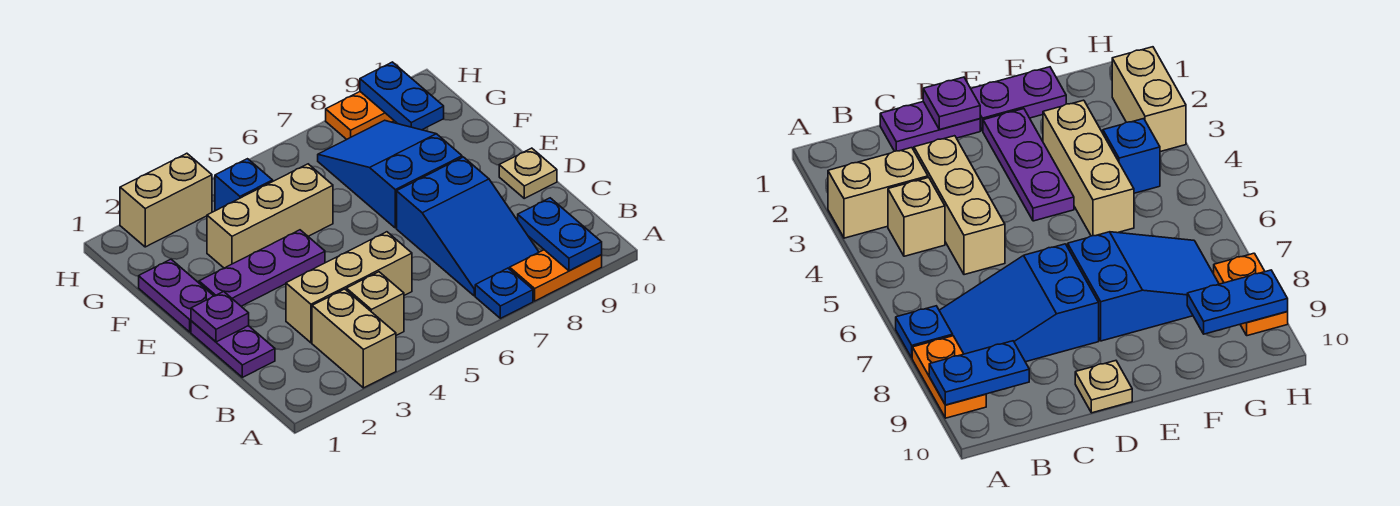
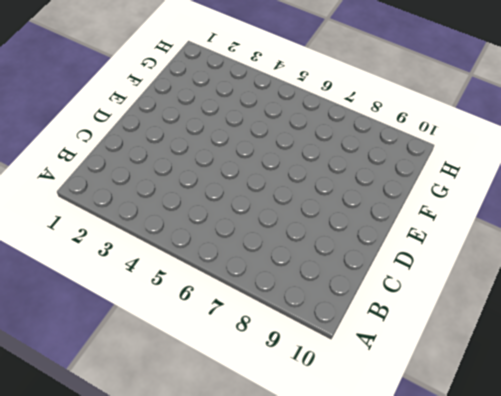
none -> tan brick A3:B3 level 1
none -> blue plate A7 level 1
none -> orange plate A8:A9 level 1

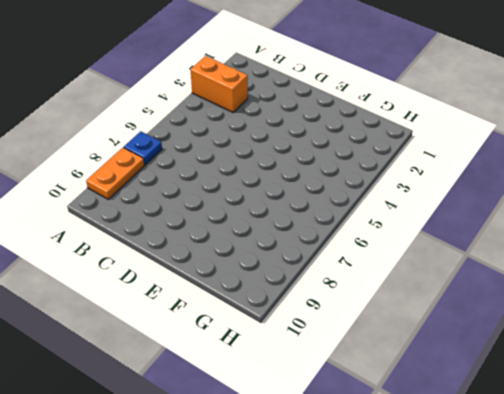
orange brick A3:B3 level 1 -> tan brick A3:B3 level 1
none -> tan brick B4 level 1
none -> blue slope B7:D8 level 1 top D
none -> purple plate C1:D1 level 1

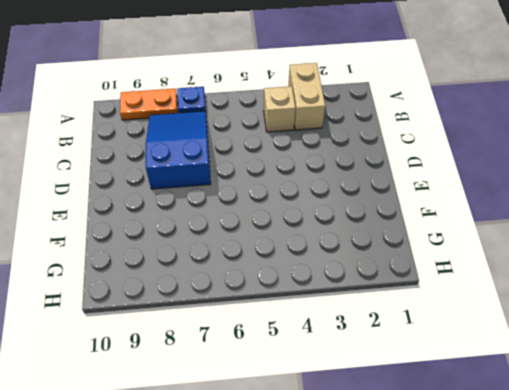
none -> purple plate C1:D1 level 1
none -> tan brick C3:C5 level 1
none -> tan plate D10 level 1

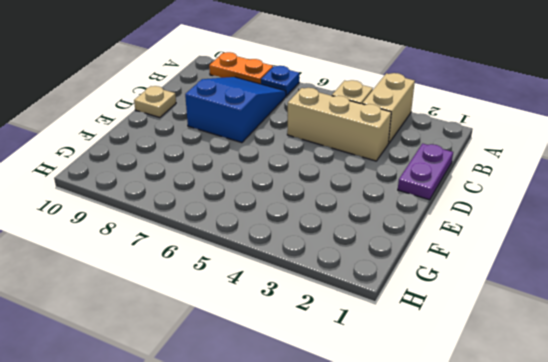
none -> purple plate E1:F1 level 1
none -> purple plate E2:E4 level 1
none -> blue slope E7:G8 level 1 top E

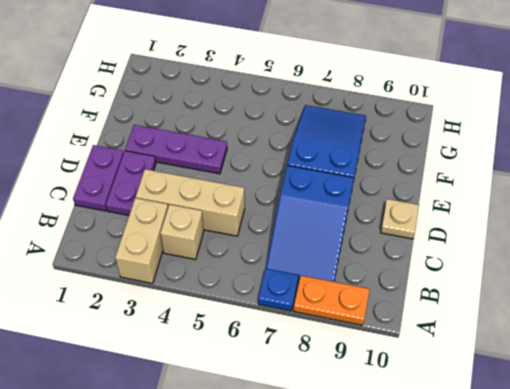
purple plate C2:D2 level 1 -> purple plate E1:F1 level 1
none -> tan brick F3:F5 level 1
none -> blue brick G4 level 1
none -> tan brick H2:H3 level 1

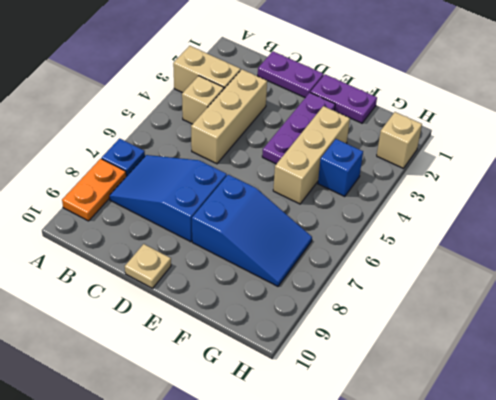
tan brick H2 level 1 -> tan brick H2:H3 level 1
none -> orange plate H8:H9 level 1
none -> blue plate A9:B9 level 2
none -> purple plate D1 level 2

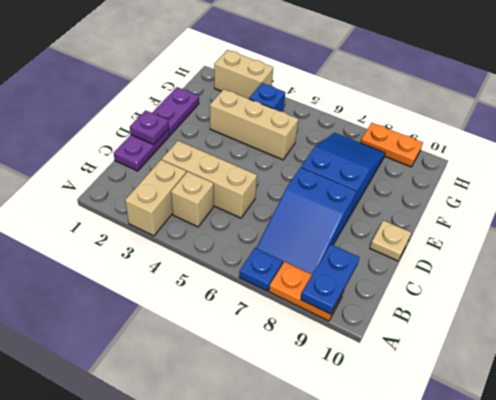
none -> purple plate E2:E4 level 1
none -> blue plate G9:H9 level 2

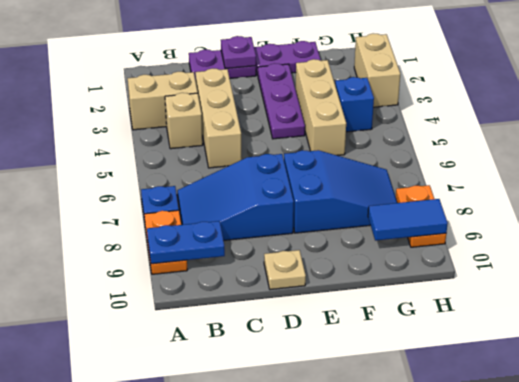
blue tile G9:H9 level 2 -> blue plate G9:H9 level 2

